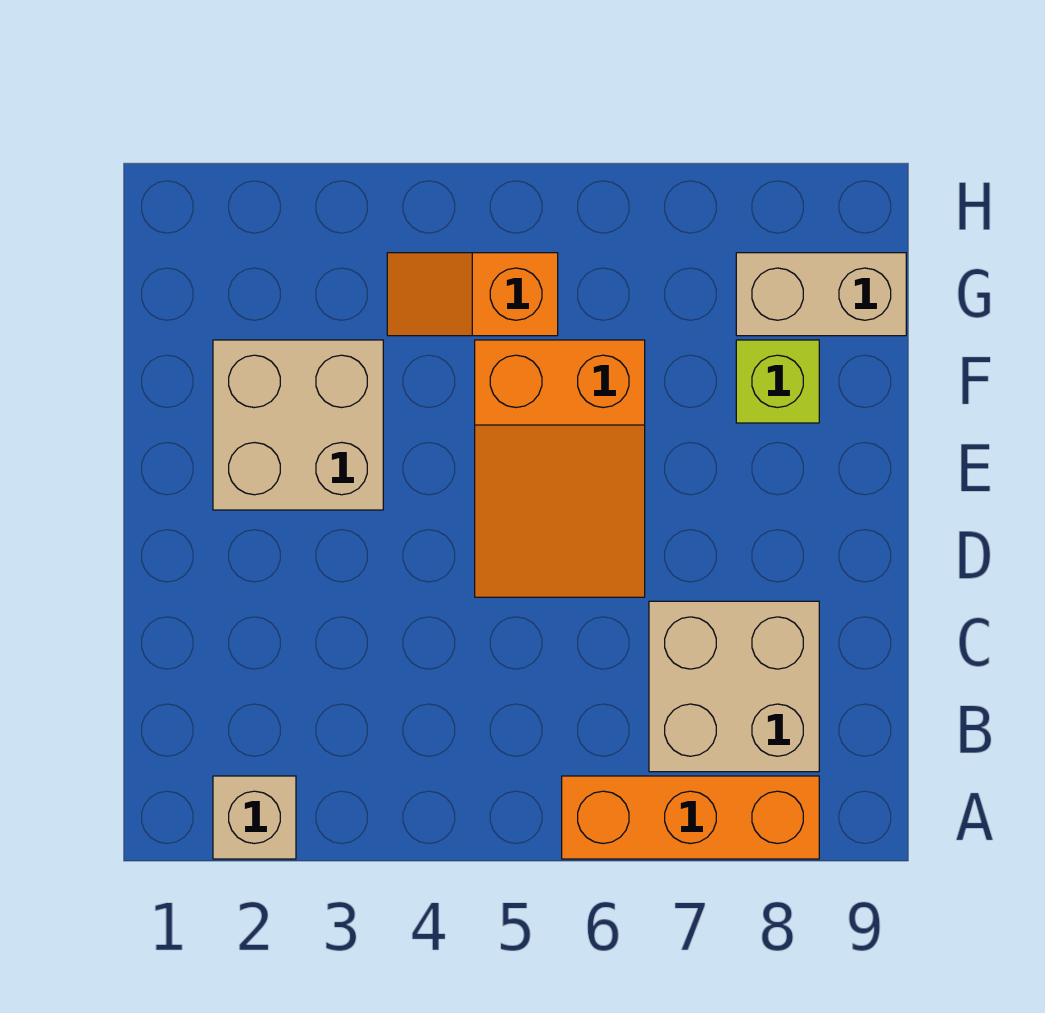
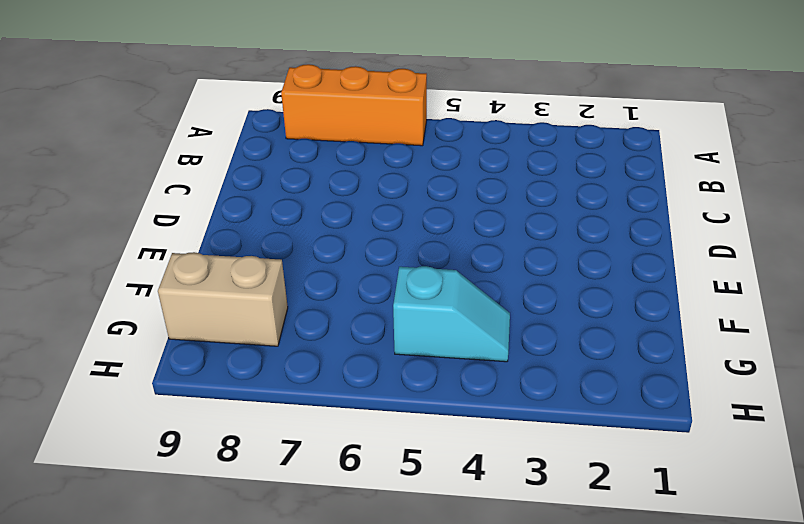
cyan slope G4:G5 level 1 top 5 -> orange slope G4:G5 level 1 top 5
none -> tan brick A2 level 1
none -> tan brick B7:C8 level 1

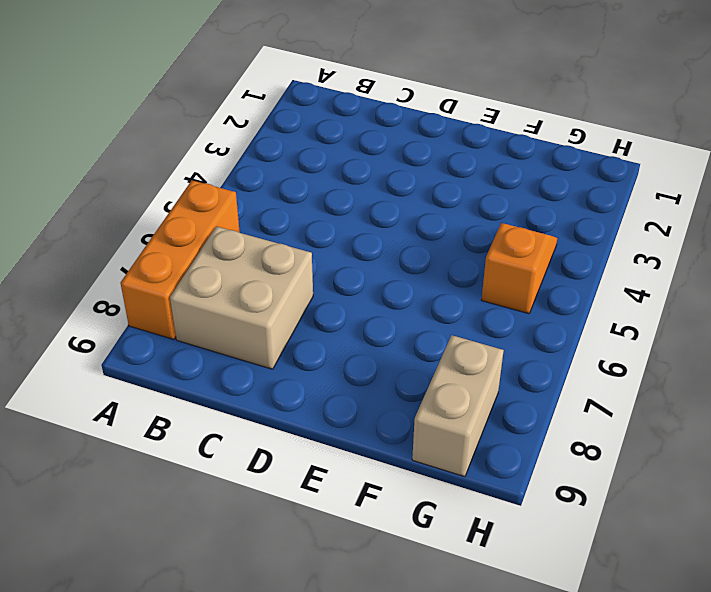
none -> tan brick A2 level 1
none -> orange slope D5:F6 level 1 top F

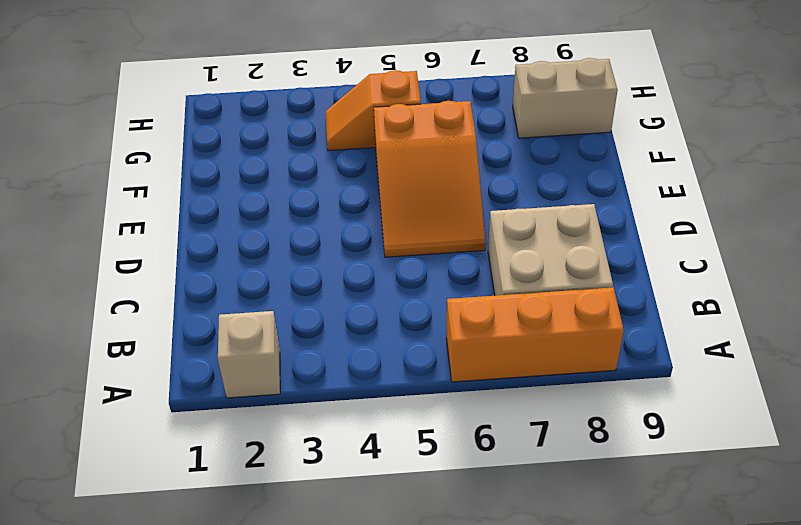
none -> tan brick E2:F3 level 1
none -> lime brick F8 level 1

